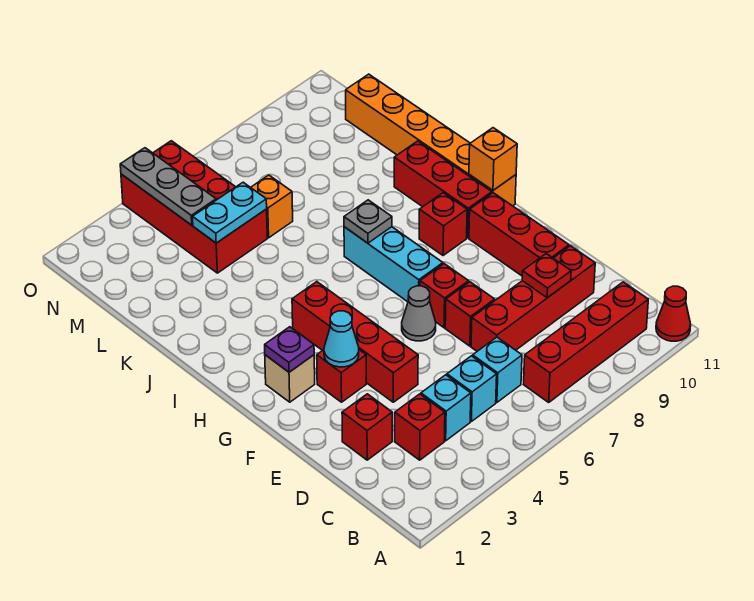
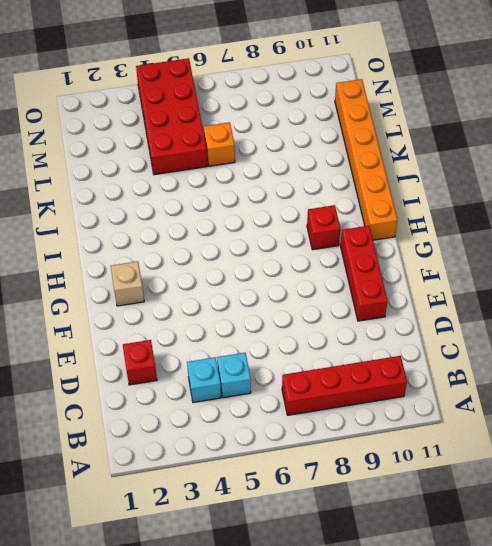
none -> red cone A11 level 1
none -> red brick C3 level 1
none -> cyan brick C6 level 1

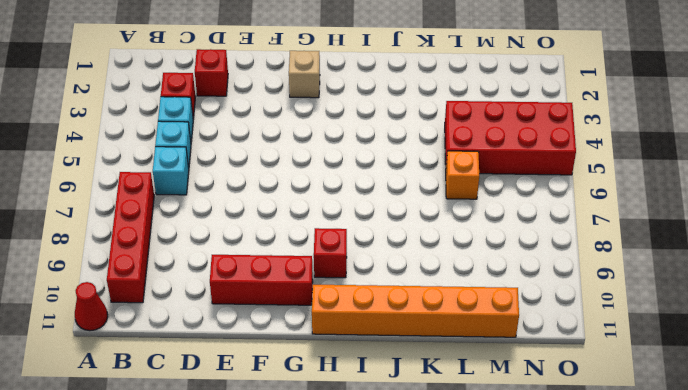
none -> red brick D7:D10 level 1
none -> red brick E4:H4 level 1
none -> red brick E7 level 1

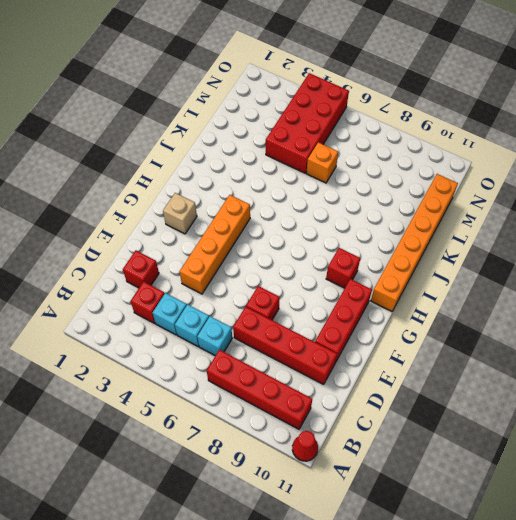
orange brick E4:H4 level 1 -> red brick E4:H4 level 1
none -> red brick F3 level 1
none -> grey cone F6 level 1
none -> red brick F7 level 1

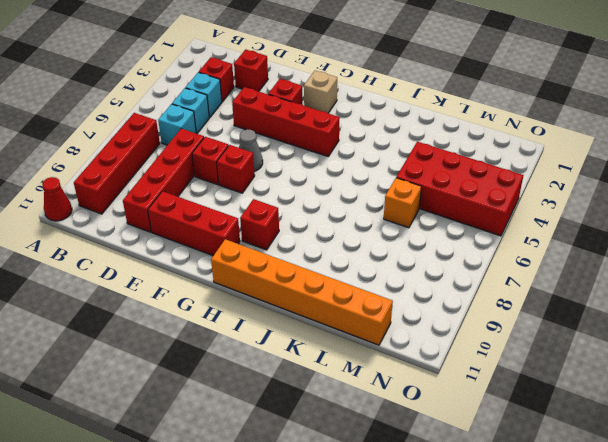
none -> cyan brick G7:I7 level 1
none -> red brick H10:J10 level 1
none -> red plate D9 level 2

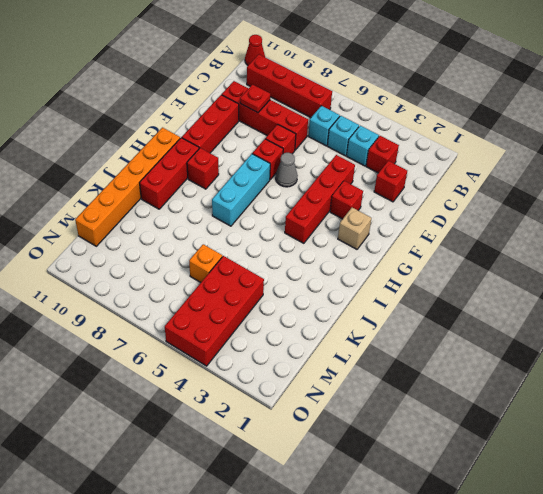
none -> cyan cone F3 level 2
none -> purple plate G2 level 2
none -> orange brick H11 level 2

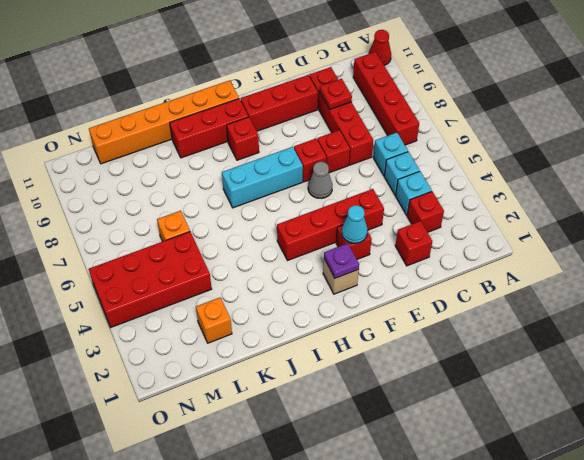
orange brick L2 level 1 -> orange brick H11 level 2
none -> grey plate I7 level 2
none -> cyan plate L4:L5 level 2
none -> grey plate M4:O4 level 2

